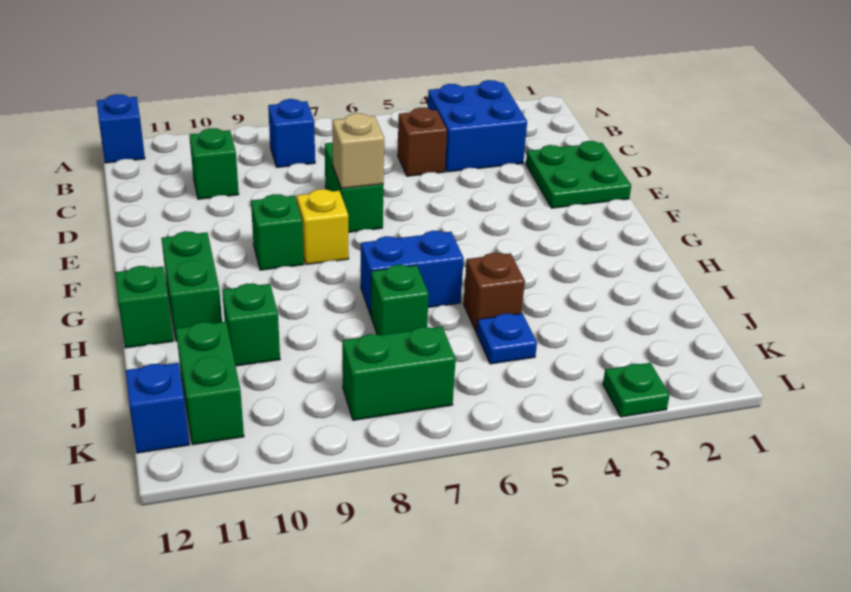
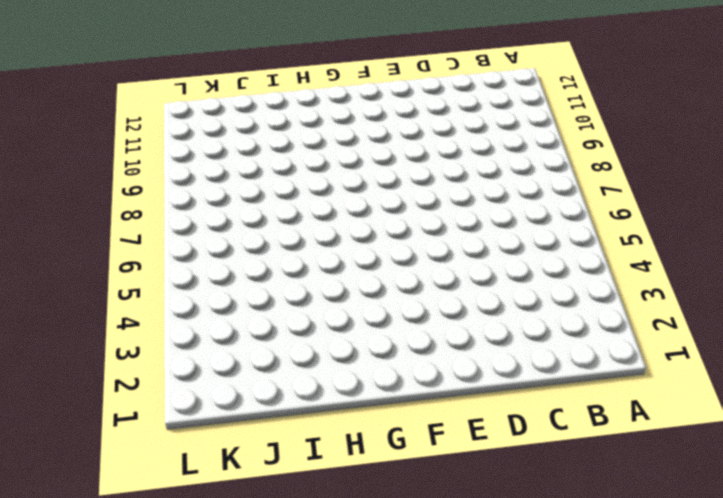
none -> blue brick A12 level 1
none -> blue brick B3:C4 level 1
none -> blue brick B8 level 1

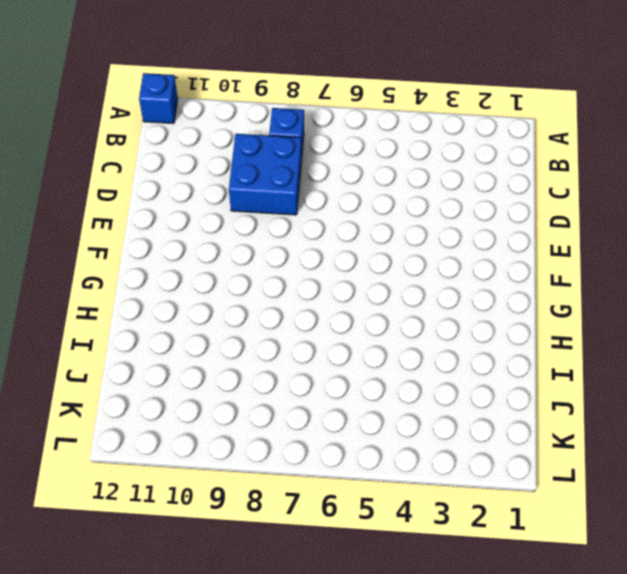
blue brick C8:D9 level 1 -> blue brick B3:C4 level 1
none -> brown brick C5 level 1
none -> green brick C10 level 1
none -> green plate D1:E2 level 1

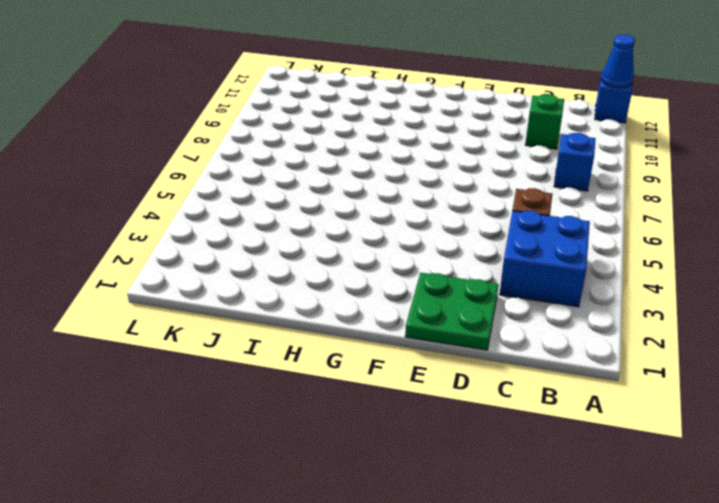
blue cone A12 level 2 -> none
none -> green brick D7:E7 level 1
none -> yellow brick F8 level 1
none -> green brick F9 level 1

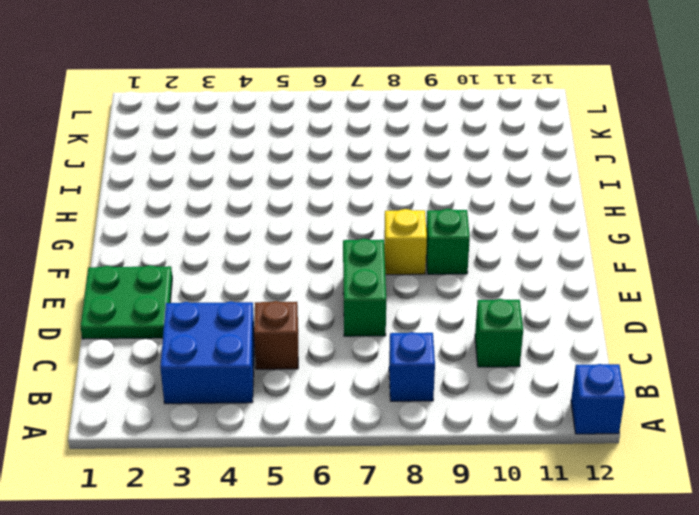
none -> green brick G11:H11 level 1
none -> blue brick H6:H7 level 1
none -> green brick H12 level 1

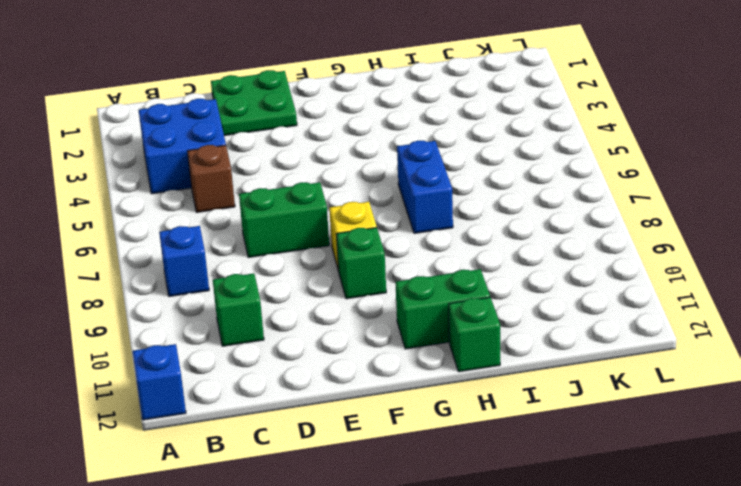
none -> brown brick I5 level 1
none -> green brick I7 level 1
none -> green brick I10 level 1

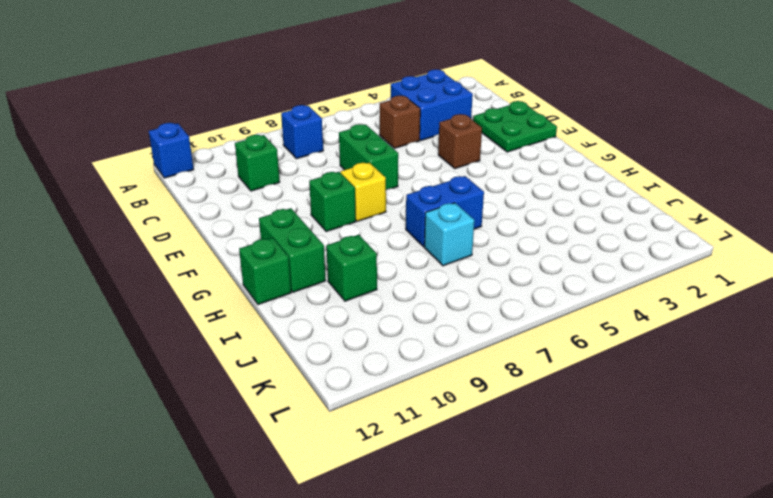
brown brick E4 level 1 -> brown brick I5 level 1
cyan brick I7 level 1 -> green brick I7 level 1
none -> blue plate J5 level 1
none -> green brick J11:K11 level 1
none -> green brick K7:K8 level 1

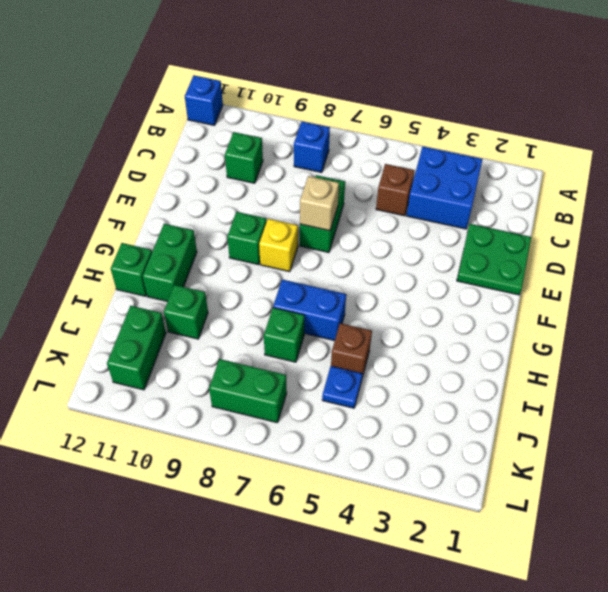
none -> blue brick K12 level 1
none -> green plate L3 level 1

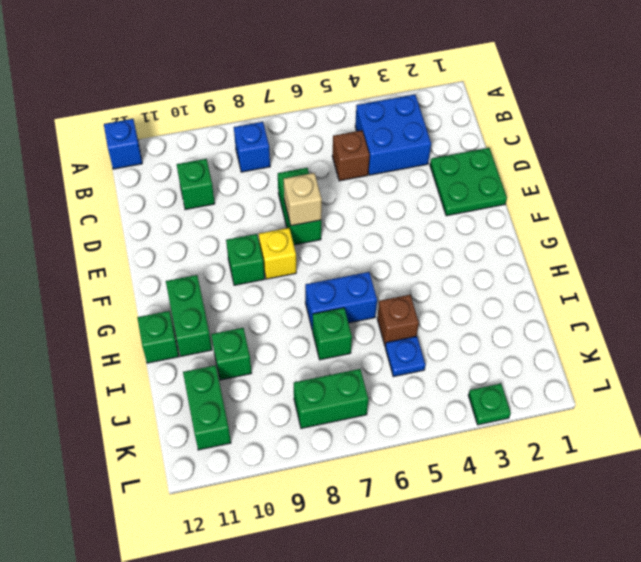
none -> blue brick K12 level 1

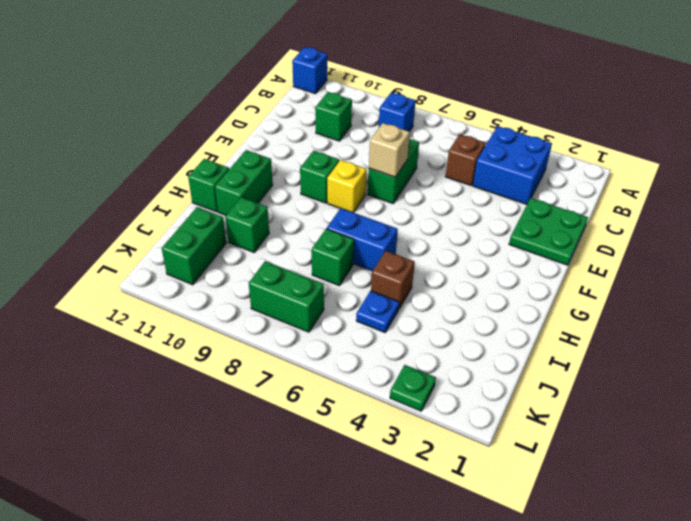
none -> blue brick K12 level 1

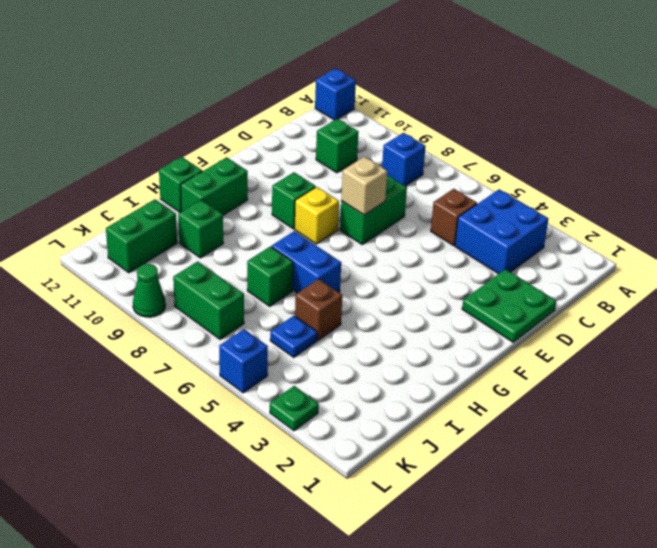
blue brick L5 level 1 -> blue brick K12 level 1
green cone L9 level 1 -> none

